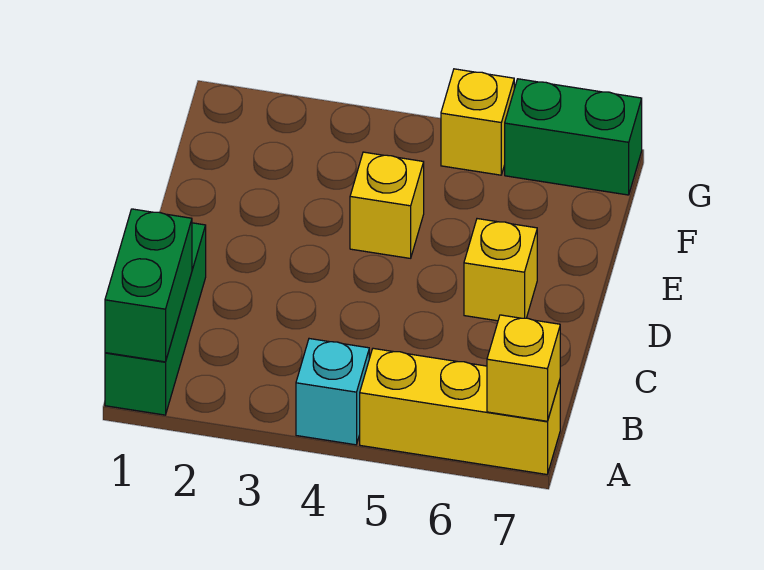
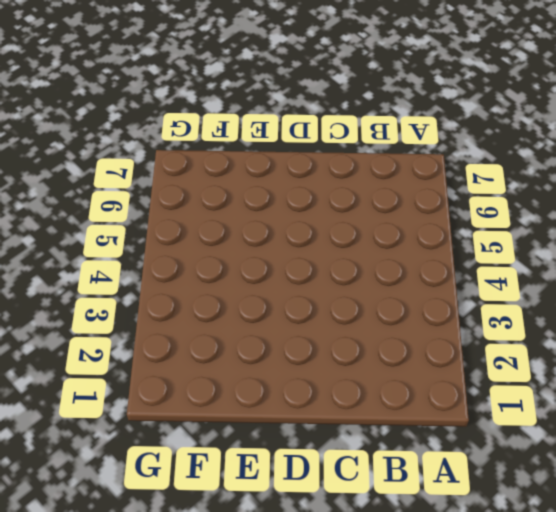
none -> green brick A1:C1 level 1
none -> cyan brick A4 level 1

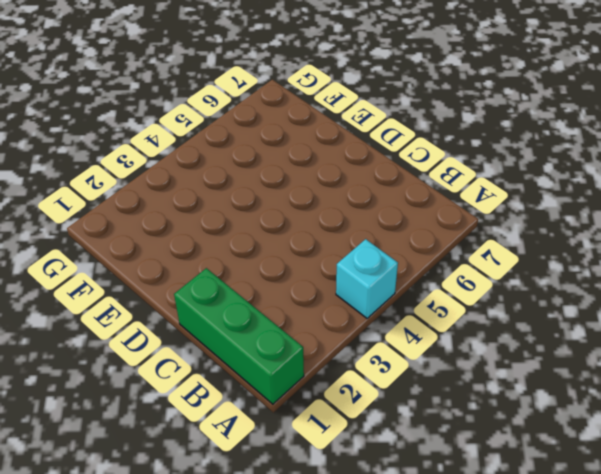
none -> yellow brick A5:A7 level 1
none -> yellow brick D6 level 1

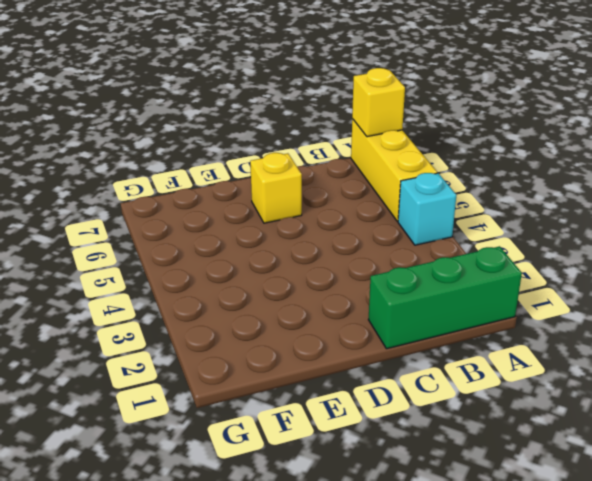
none -> yellow brick E4 level 1
none -> yellow brick G5 level 1

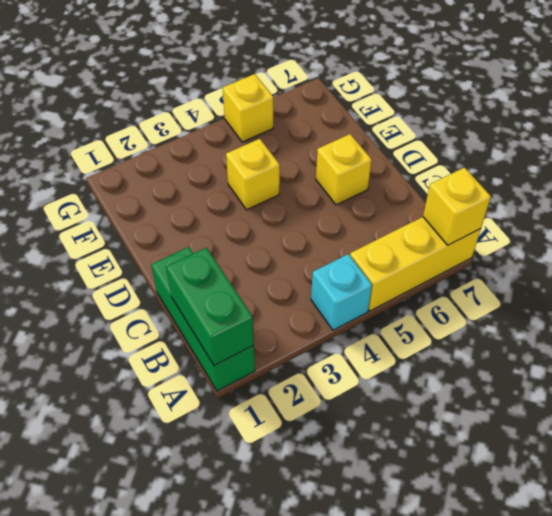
none -> green brick G6:G7 level 1

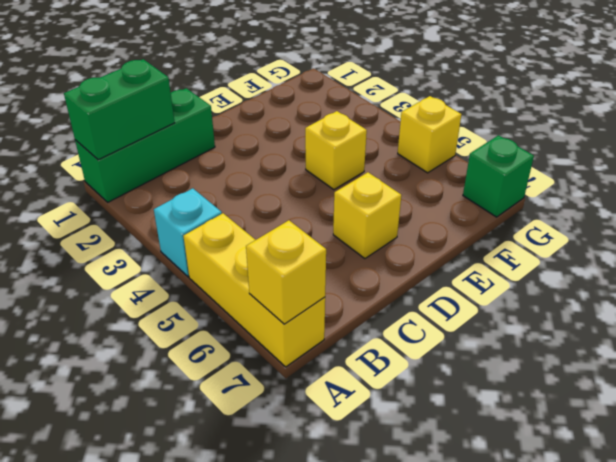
green brick G7 level 1 -> green brick G6:G7 level 1

